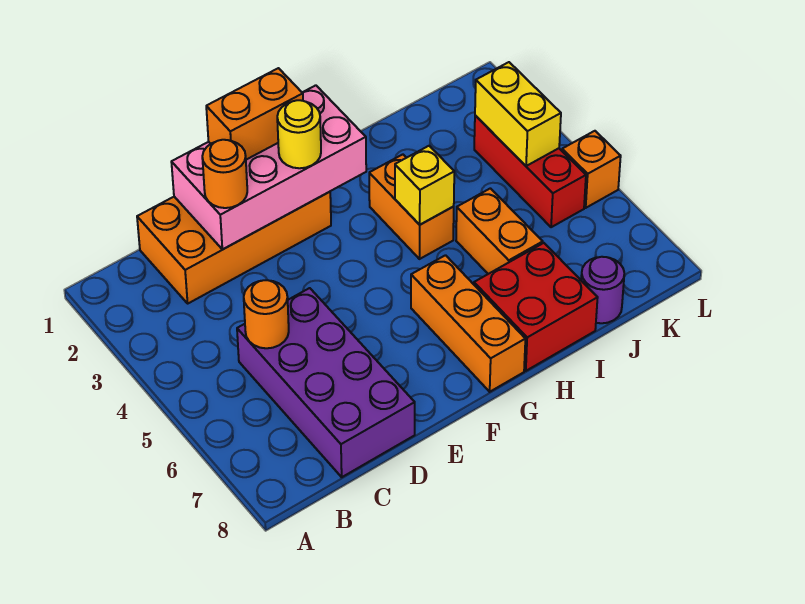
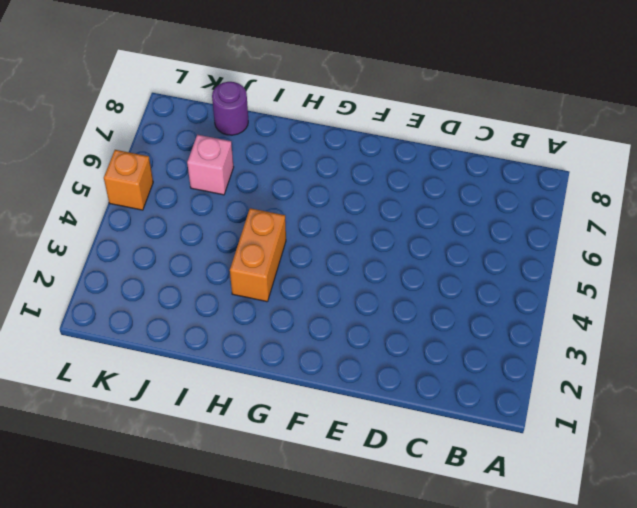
pink brick J6 level 1 -> none
none -> orange brick C1:F2 level 1
none -> purple brick C5:D8 level 1
none -> orange brick G6:G8 level 1

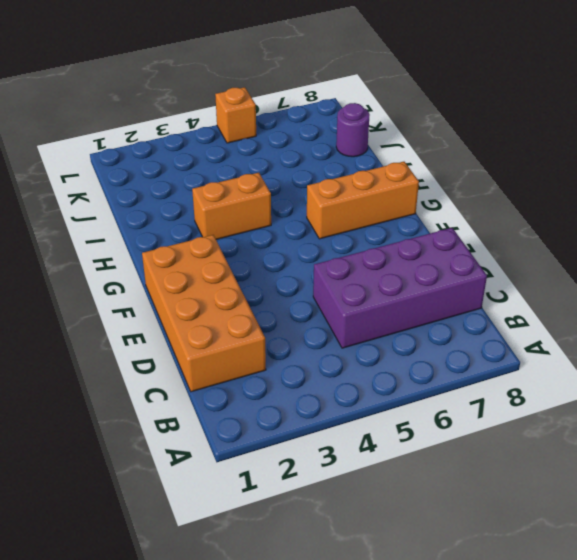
none -> red brick H7:I8 level 1
none -> orange brick I5:I6 level 1
none -> red brick K3:K5 level 1

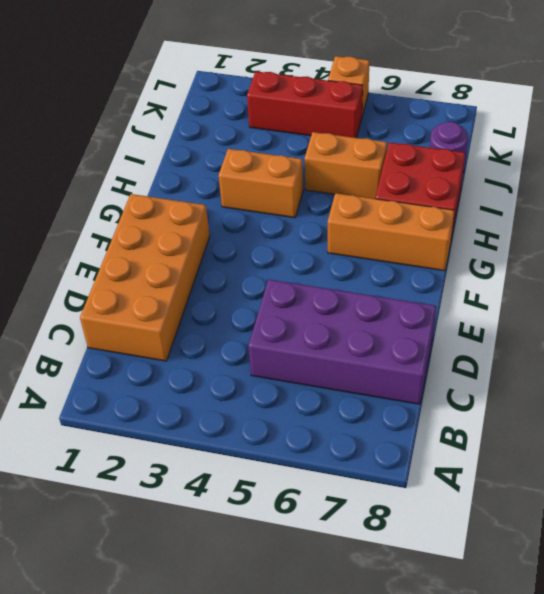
none -> orange round brick C5 level 2
none -> pink brick D1:G2 level 2
none -> yellow brick H4 level 2

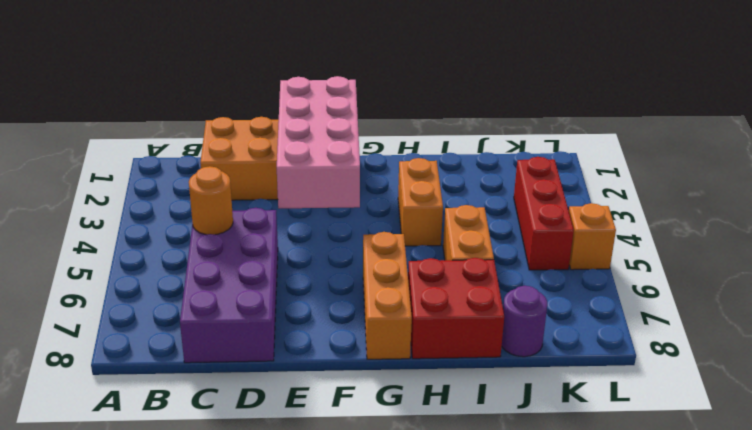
pink brick E1:F4 level 2 -> pink brick D1:G2 level 2
none -> yellow brick H4 level 2
none -> yellow brick K3:K4 level 2
none -> orange round brick D2 level 3

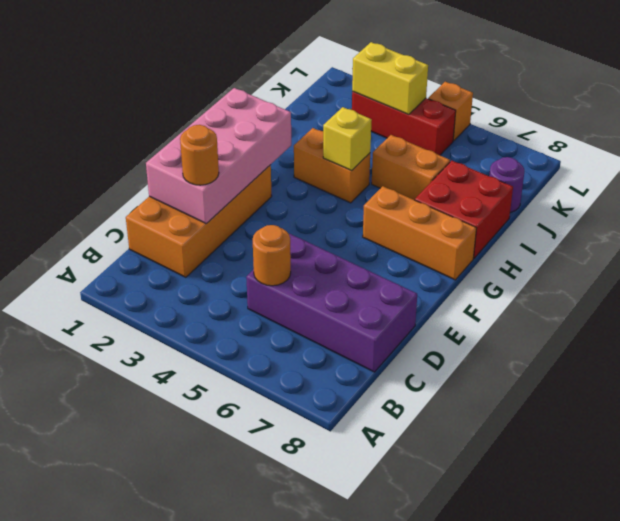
none -> orange brick E1:F1 level 3
none -> yellow round brick F2 level 3

